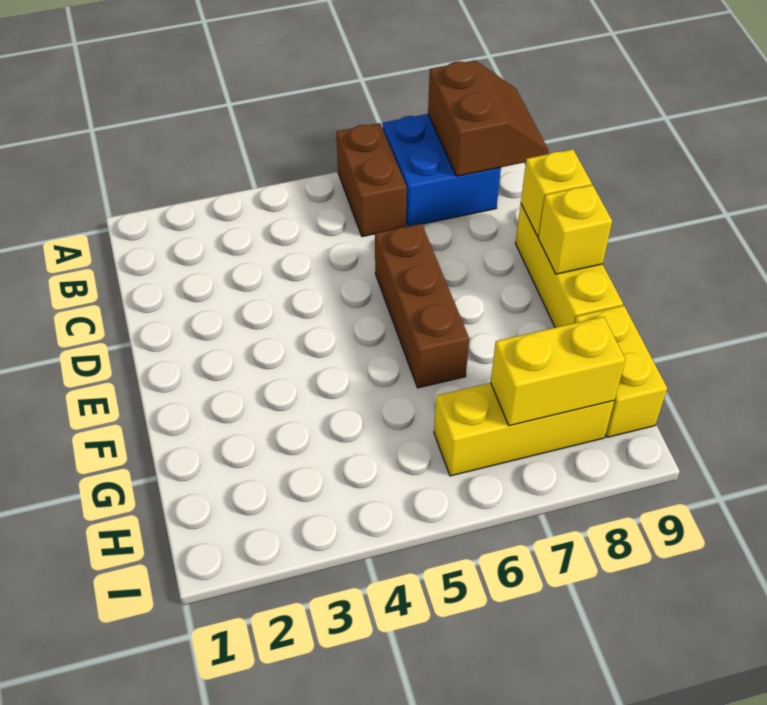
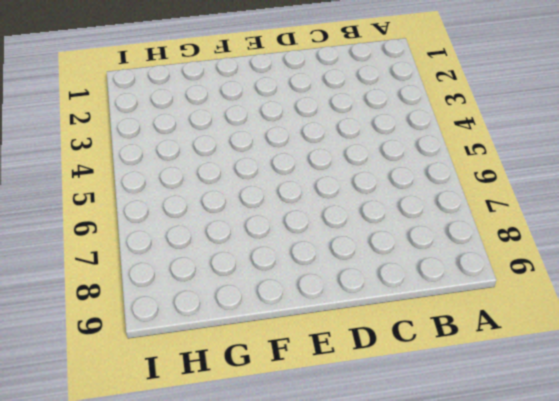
none -> brown brick A6:B6 level 1
none -> blue brick A7:B8 level 1

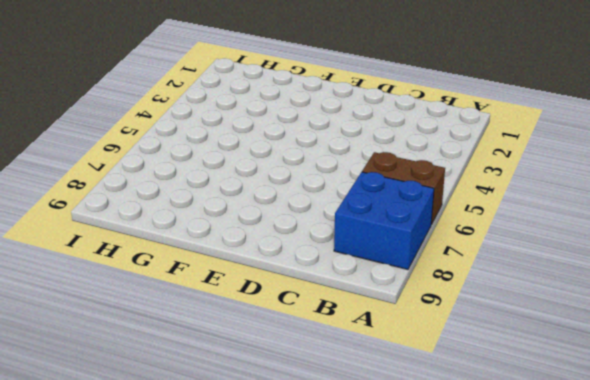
none -> brown brick D6:F6 level 1
none -> yellow brick D9:F9 level 1

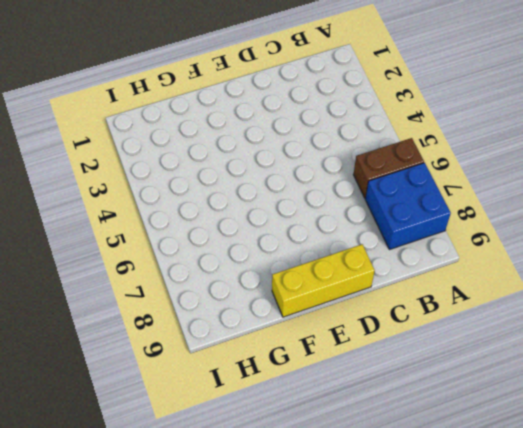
none -> brown brick D6:F6 level 1
none -> yellow brick G9:H9 level 1

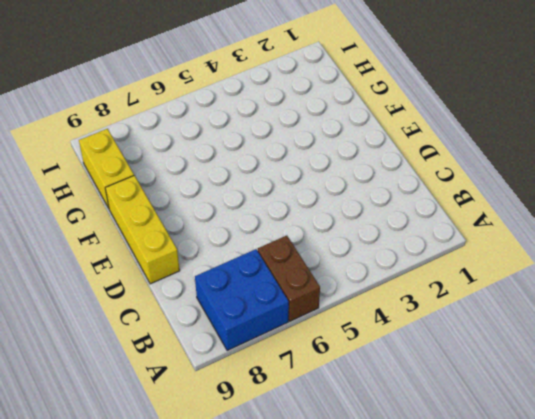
none -> brown brick D6:F6 level 1
none -> yellow brick H6:H8 level 1

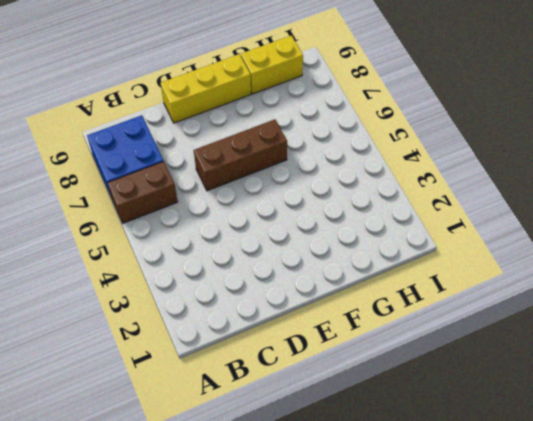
none -> yellow brick H6:H8 level 1
none -> brown slope A8:B9 level 2 top 8

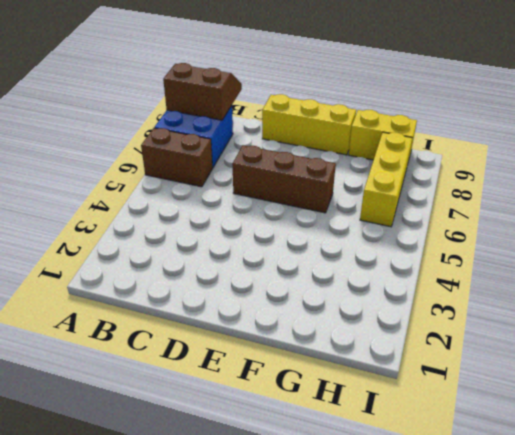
none -> yellow brick D9 level 2
none -> yellow brick E9 level 2

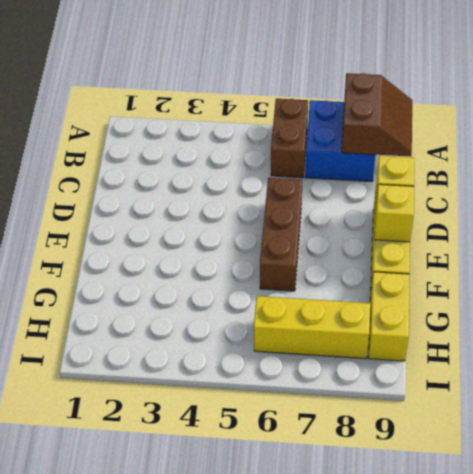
none -> yellow brick H7:H8 level 2

